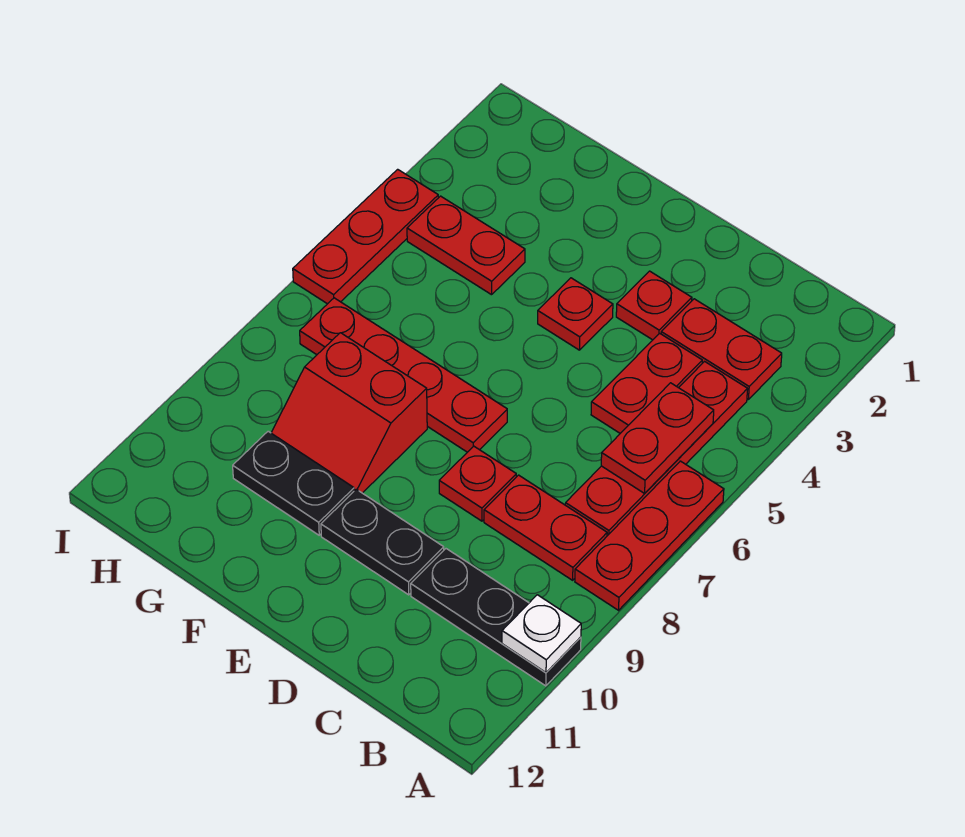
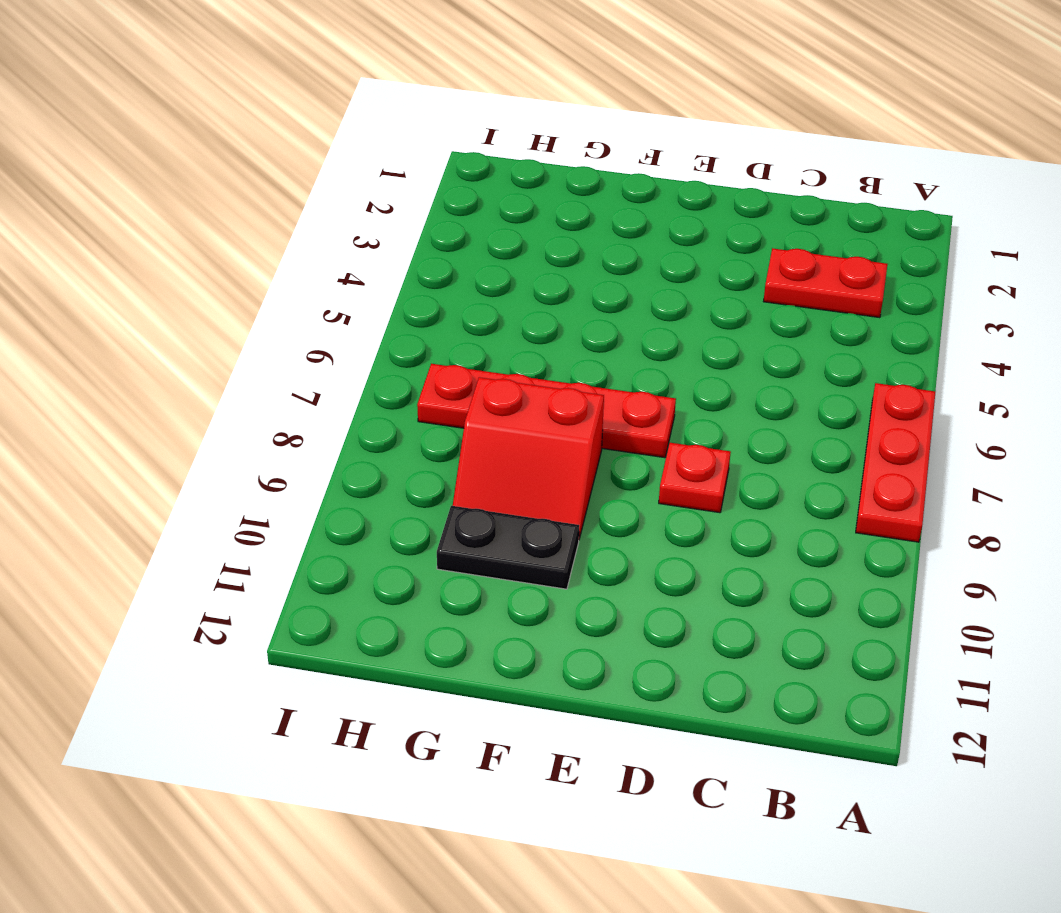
none -> black plate A10:C10 level 1
none -> red plate B4:B7 level 1
none -> red plate B8:C8 level 1

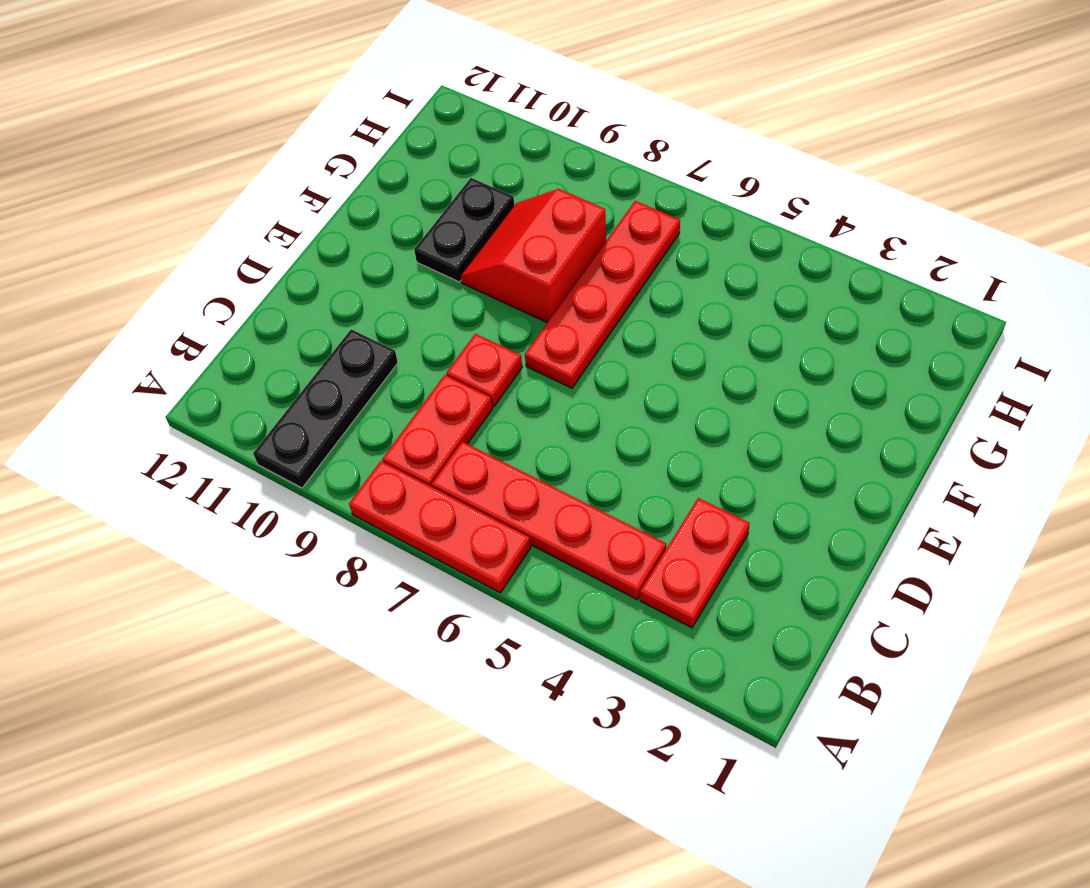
none -> red plate C4:C5 level 1
none -> red plate D3 level 1
none -> black plate D10:E10 level 1

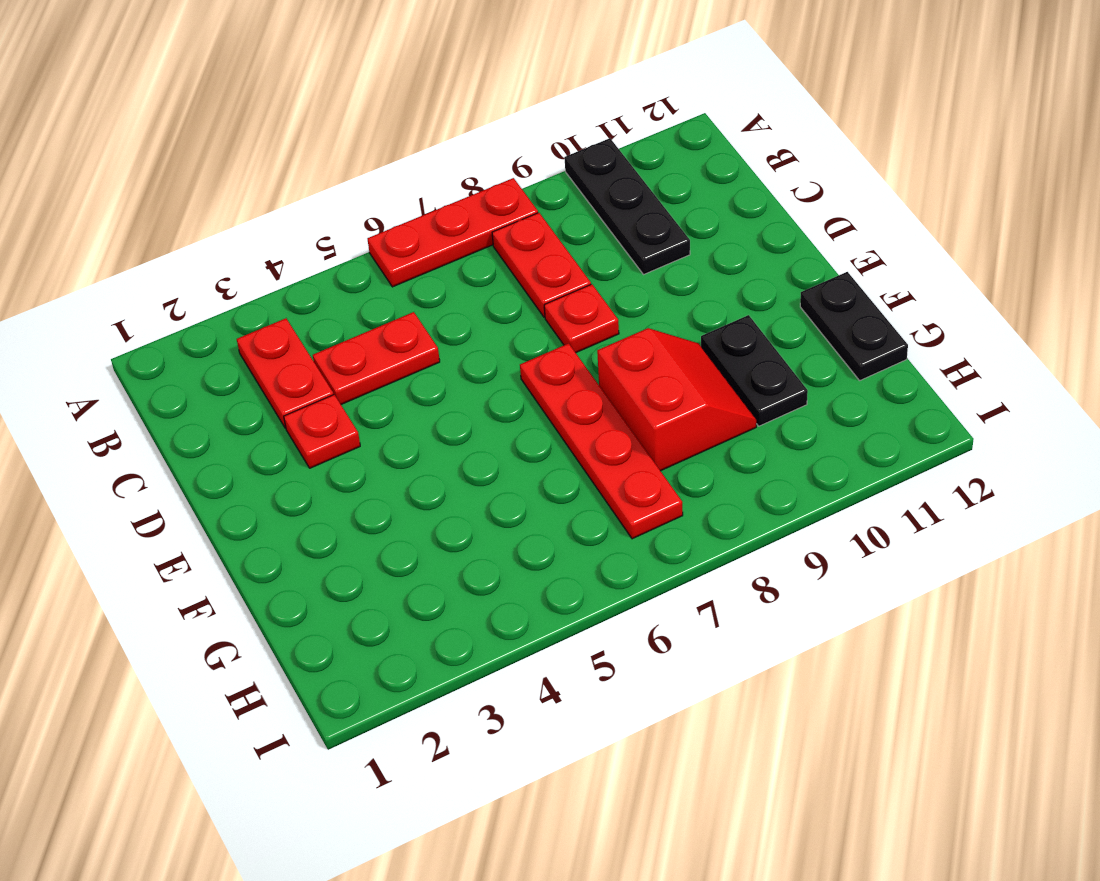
black plate F12:G12 level 1 -> black plate D10:E10 level 1
none -> red plate B4:B7 level 1
none -> red plate E4 level 1
none -> red plate G4:H4 level 1

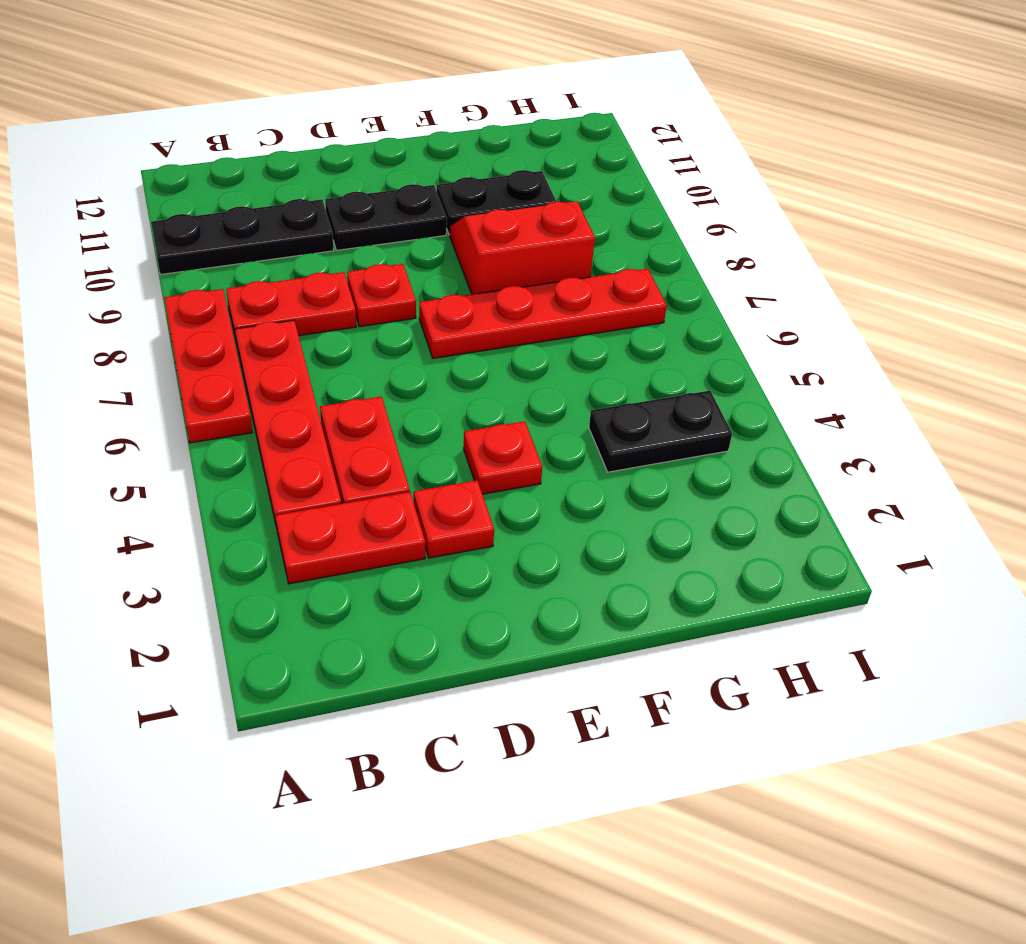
black plate G4:H4 level 1 -> red plate G4:H4 level 1
none -> red plate I4:I6 level 1
none -> white plate A10 level 2
none -> red plate B5:B6 level 2

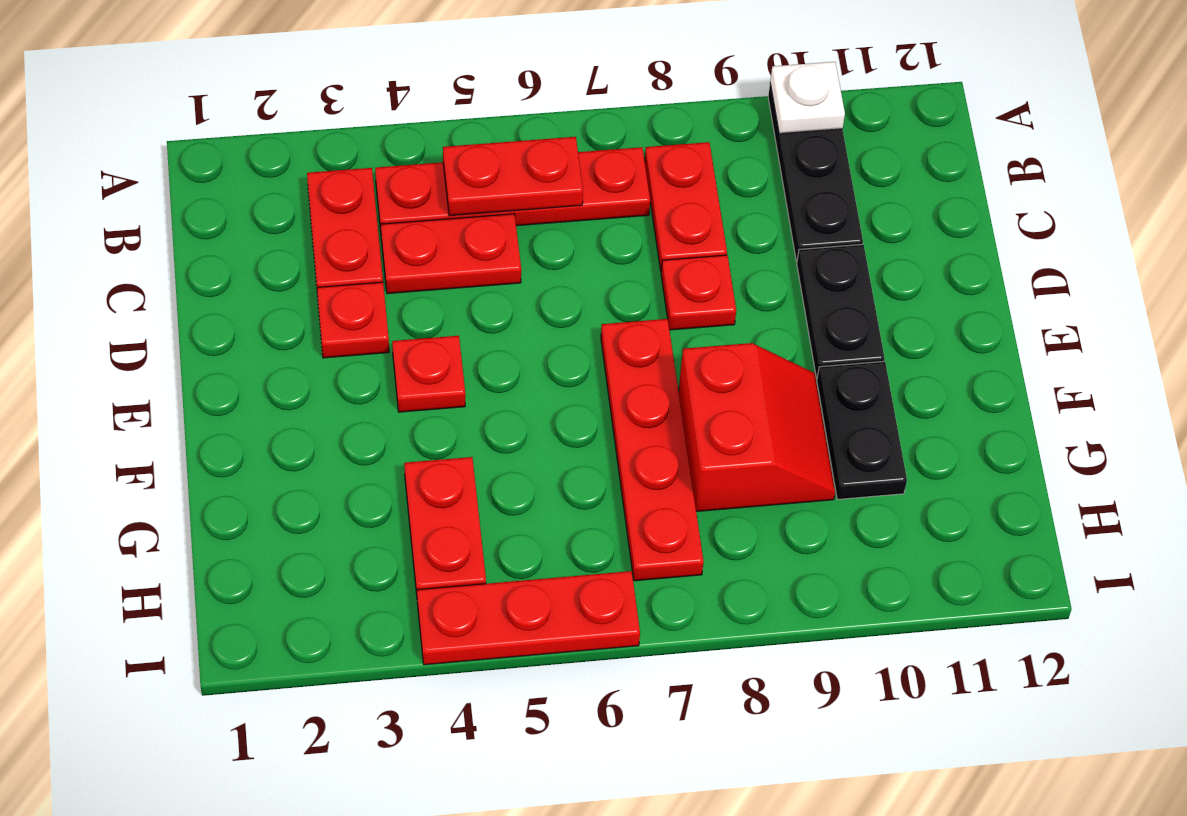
none -> red plate A6:A8 level 1

